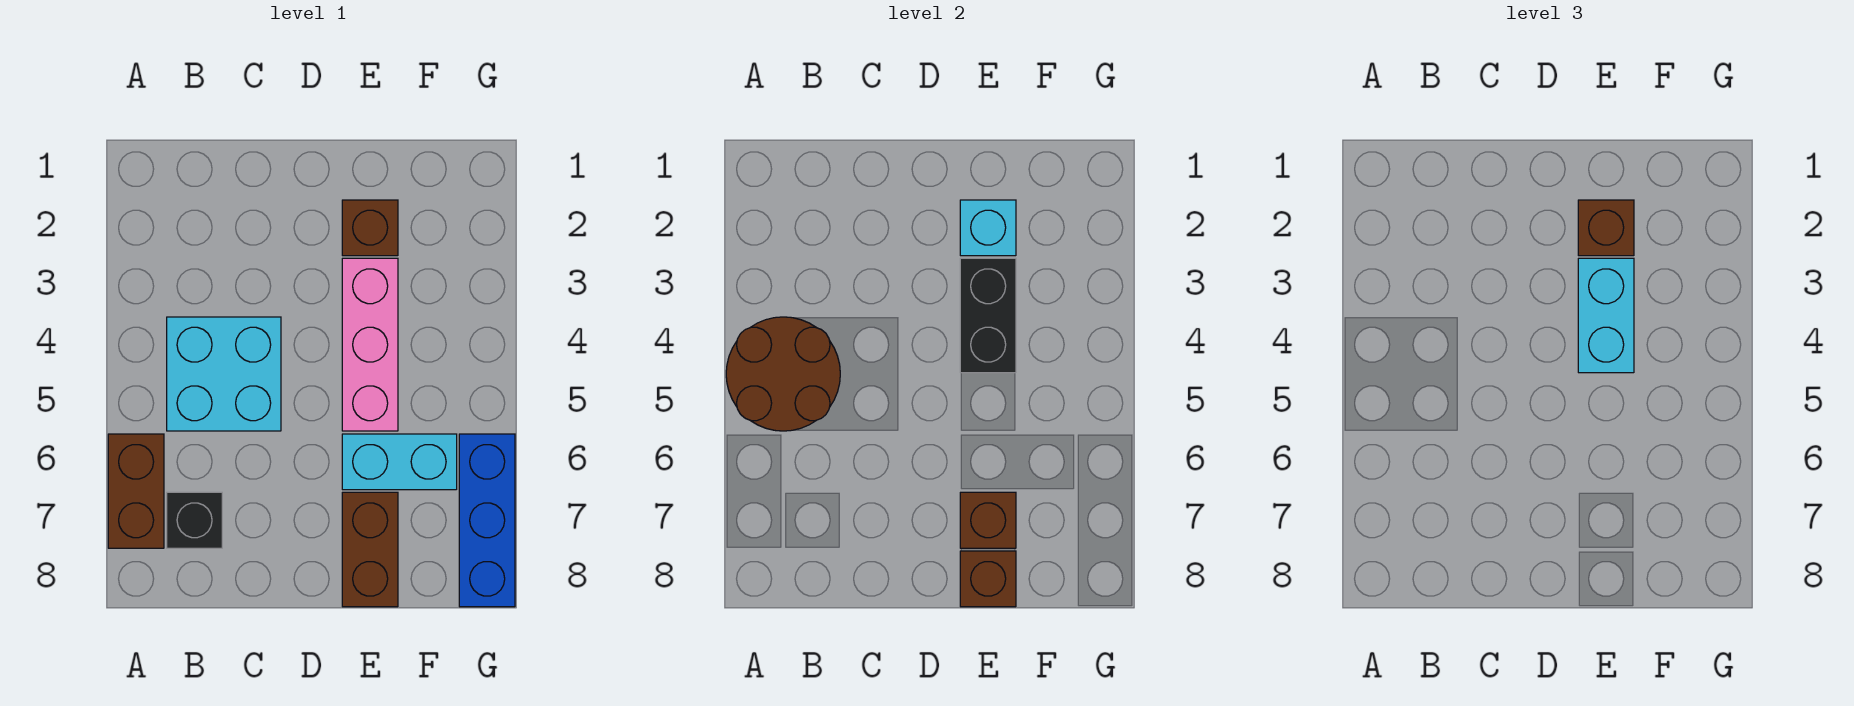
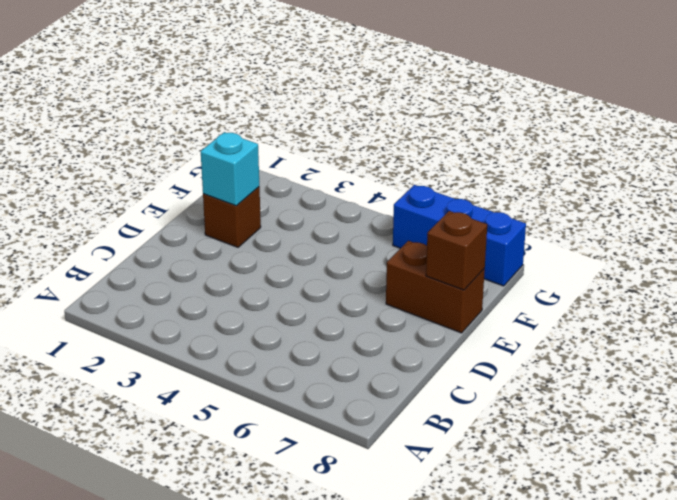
none -> brown brick A6:A7 level 1
none -> cyan brick B4:C5 level 1
none -> black brick B7 level 1

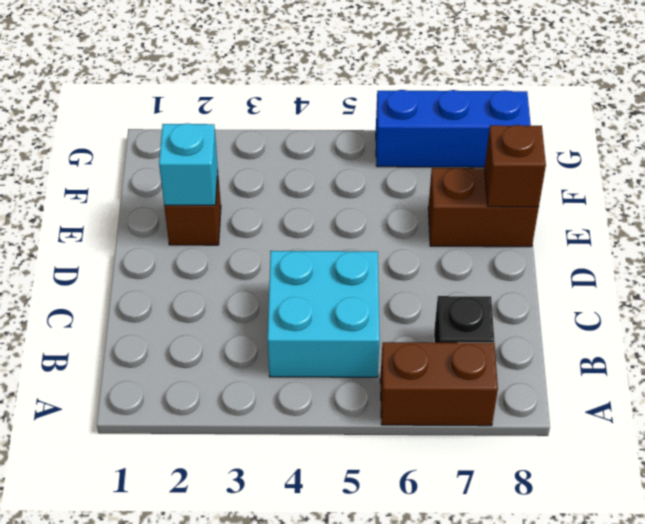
none -> pink brick E3:E5 level 1
none -> cyan brick E6:F6 level 1
none -> brown round brick A4:B5 level 2

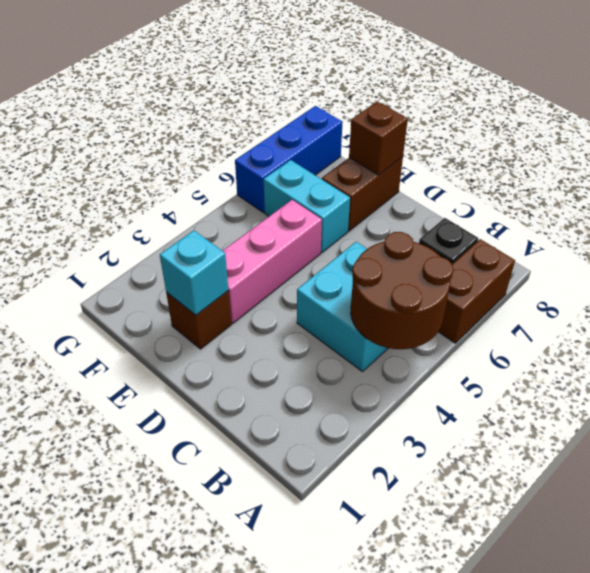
none -> black brick E3:E4 level 2
none -> brown brick E7 level 2
none -> brown brick E2 level 3

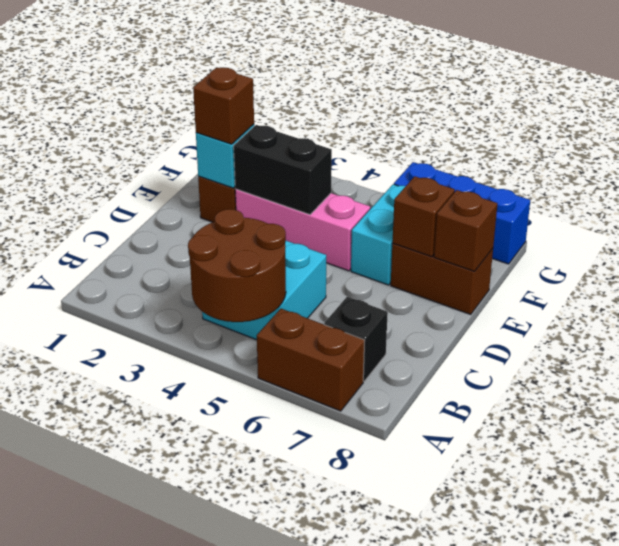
none -> cyan brick E3:E4 level 3

